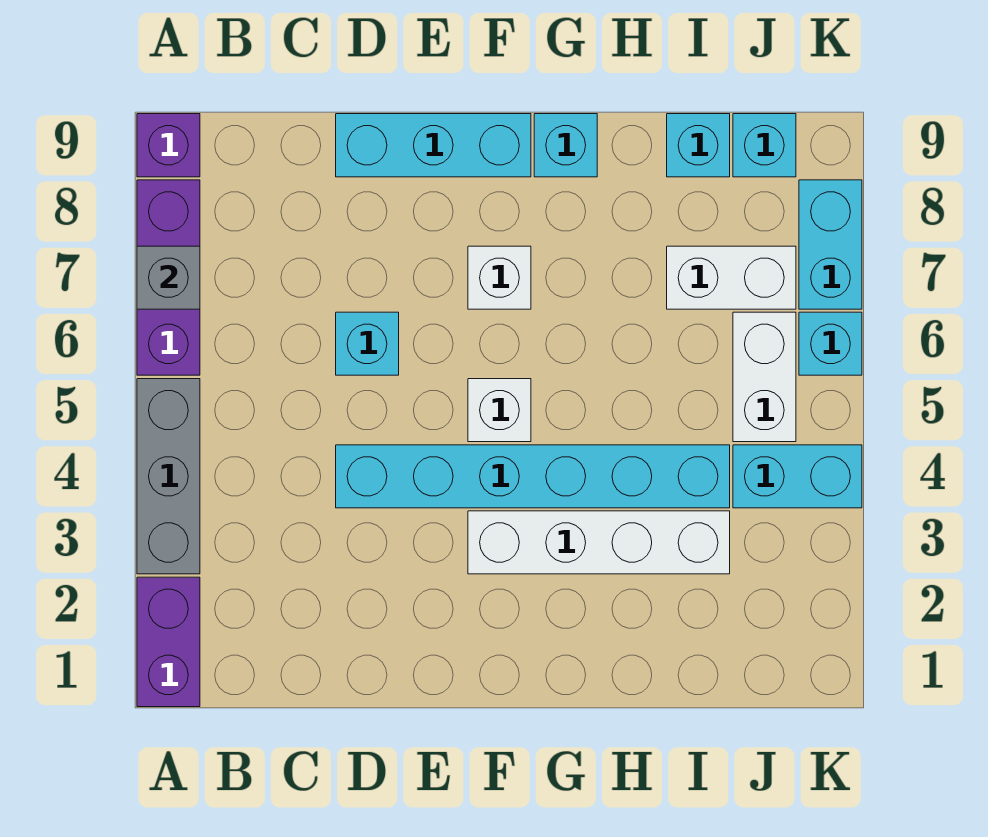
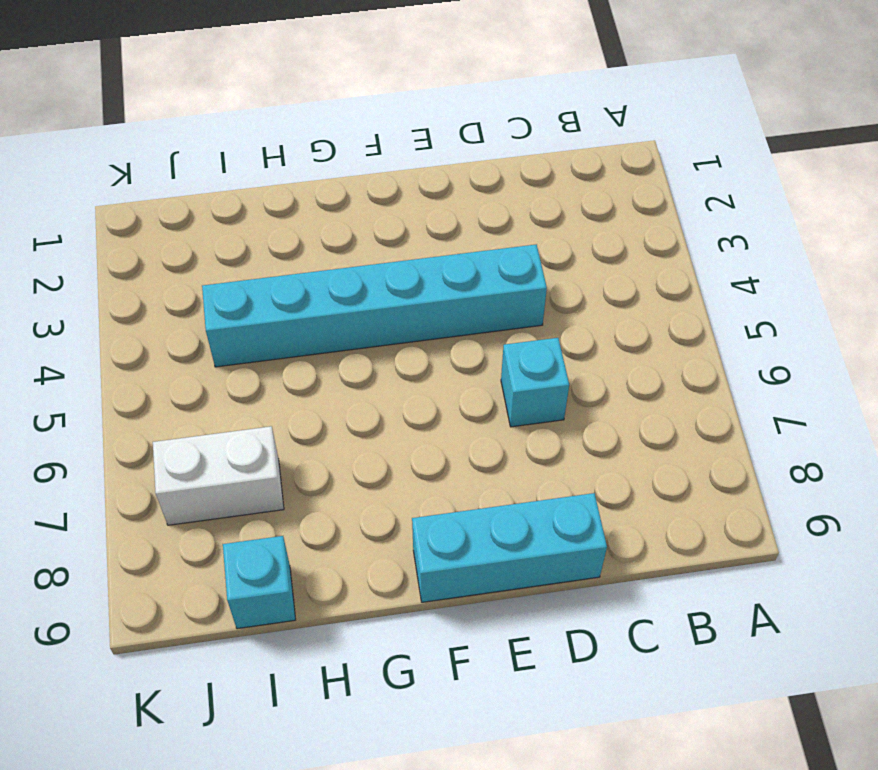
none -> purple brick A1:A2 level 1
none -> grey brick A3:A5 level 1
none -> purple brick A6:A8 level 1

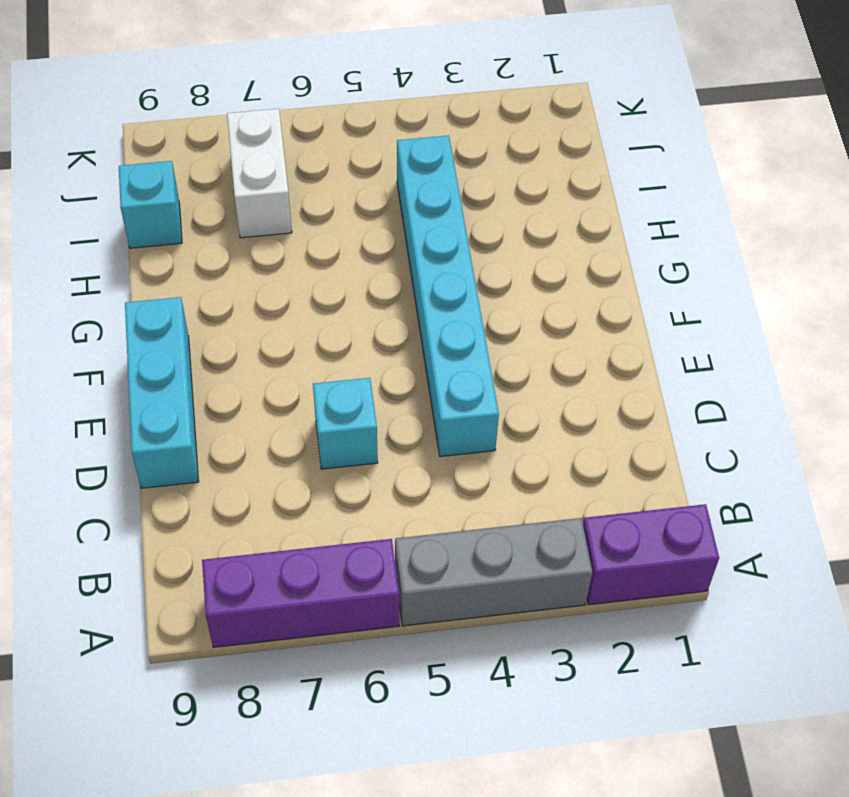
none -> purple brick A9 level 1
none -> white brick F3:I3 level 1
none -> white brick F5 level 1

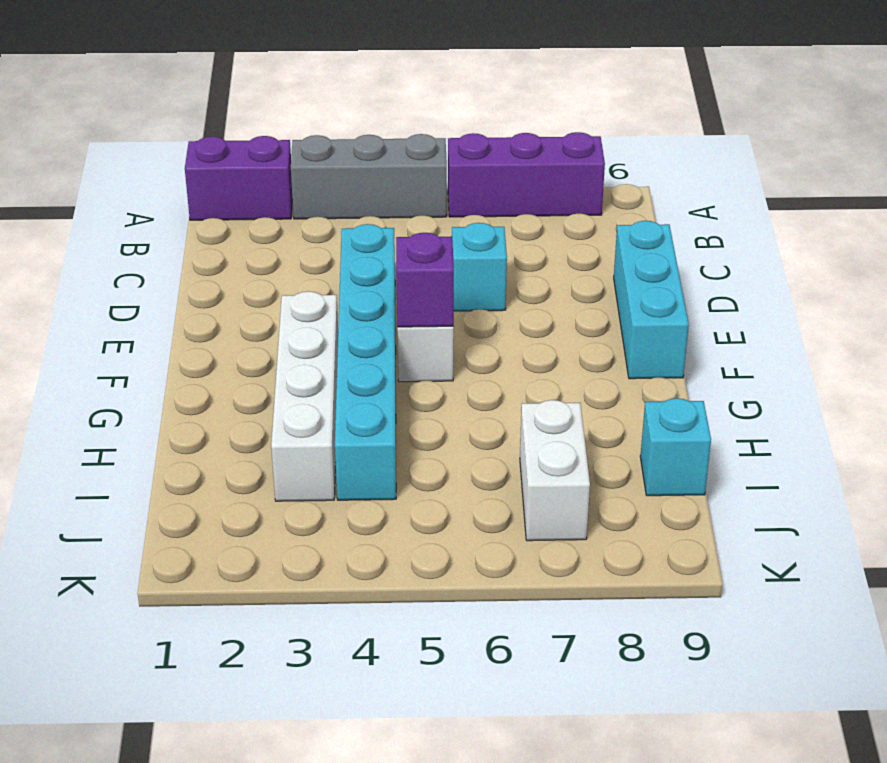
purple brick F5 level 2 -> purple brick A9 level 1
none -> white brick F7 level 1
none -> cyan brick G9 level 1
none -> cyan brick J4:K4 level 1

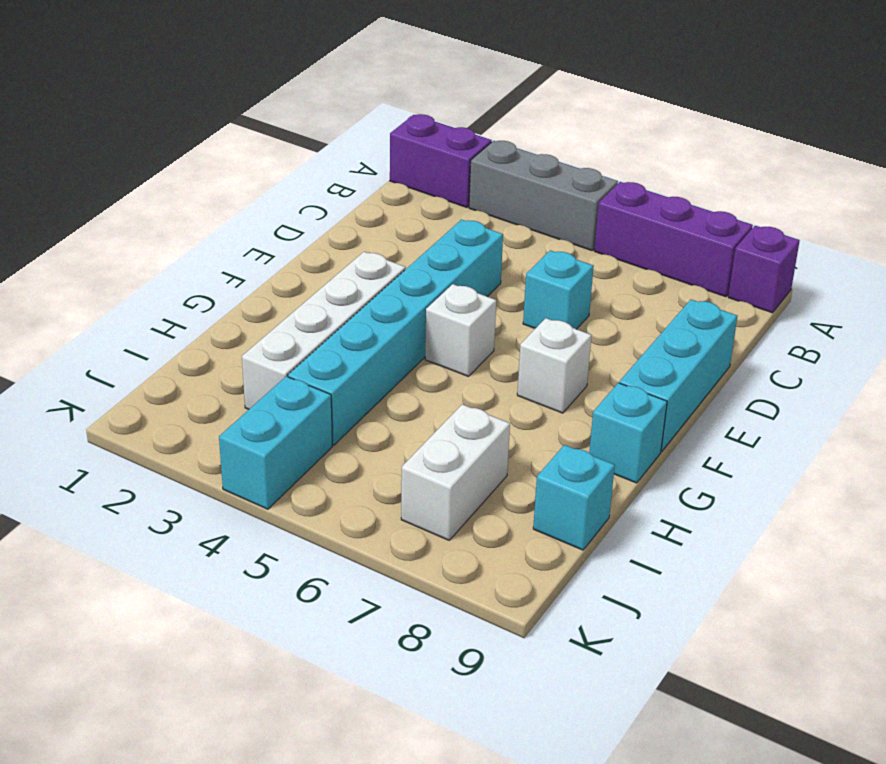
none -> white brick J5:J6 level 1
none -> cyan brick J9 level 1
none -> cyan brick K6 level 1

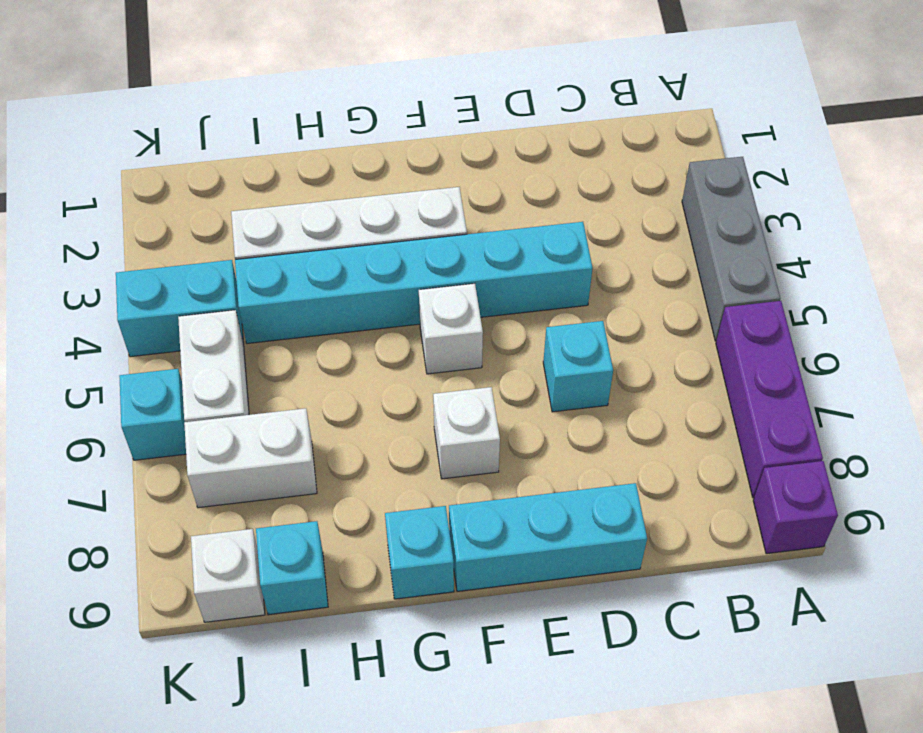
white brick J9 level 1 -> cyan brick J9 level 1
none -> purple brick A1:A2 level 1
none -> cyan brick K7:K8 level 1
none -> grey brick A7 level 2

